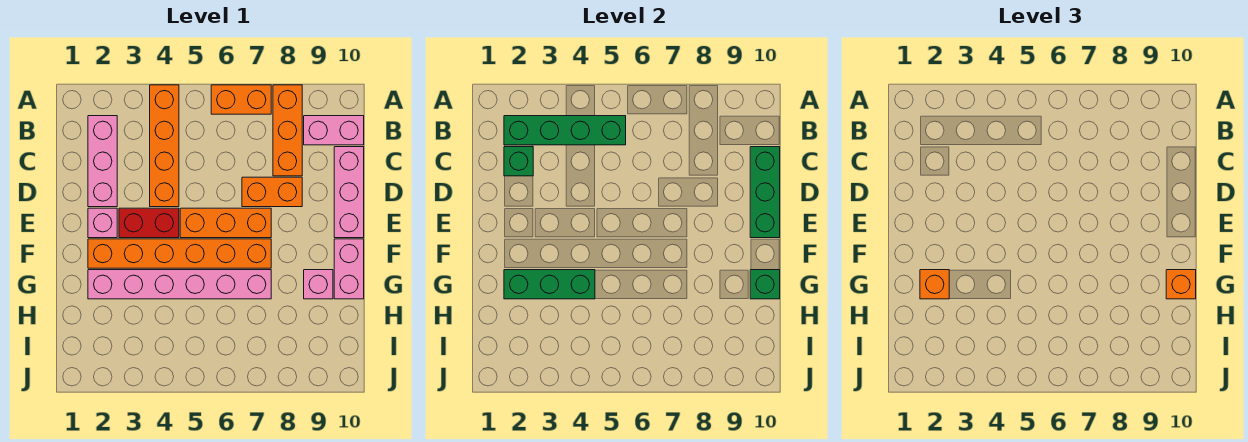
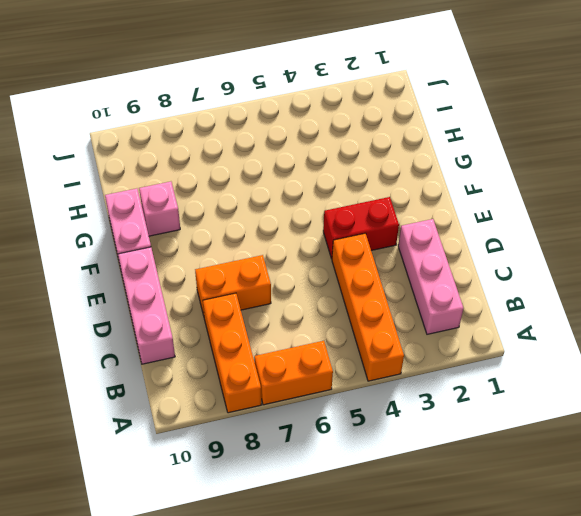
none -> pink brick B9:B10 level 1
none -> pink brick E2 level 1
none -> orange brick E5:E7 level 1

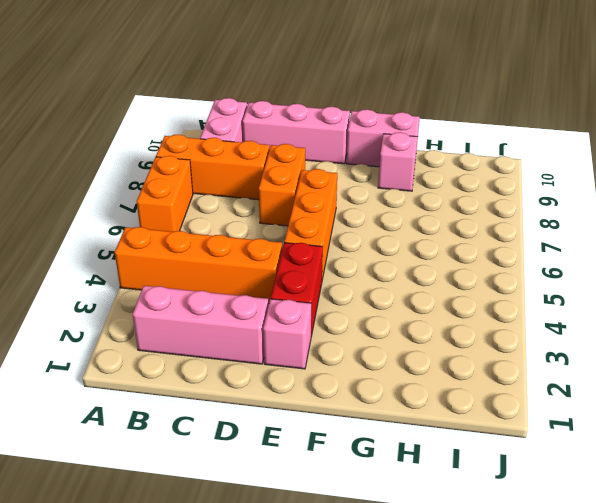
none -> orange brick F2:F7 level 1
none -> pink brick G2:G7 level 1
none -> green brick B2:B5 level 2

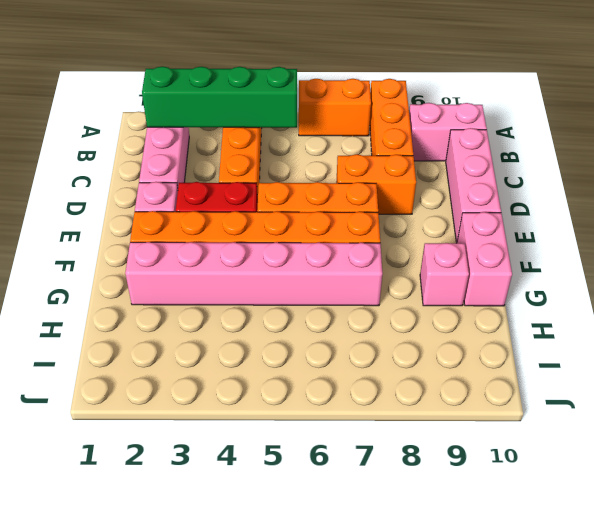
none -> green brick C2 level 2
none -> green brick C10:E10 level 2
none -> green brick G2:G4 level 2

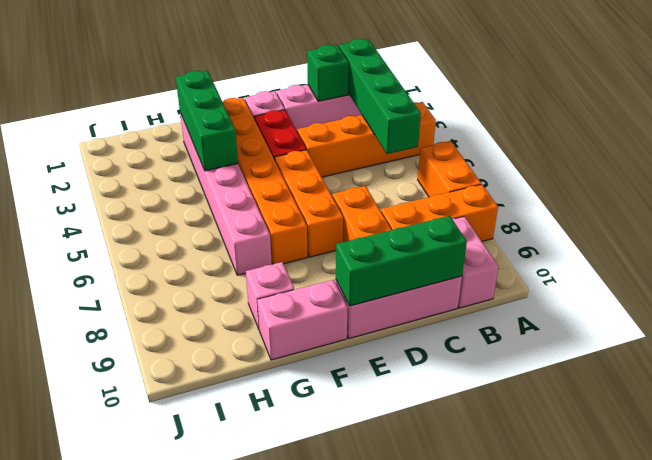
none -> green brick G10 level 2
none -> orange brick G2 level 3
none -> orange brick G10 level 3

